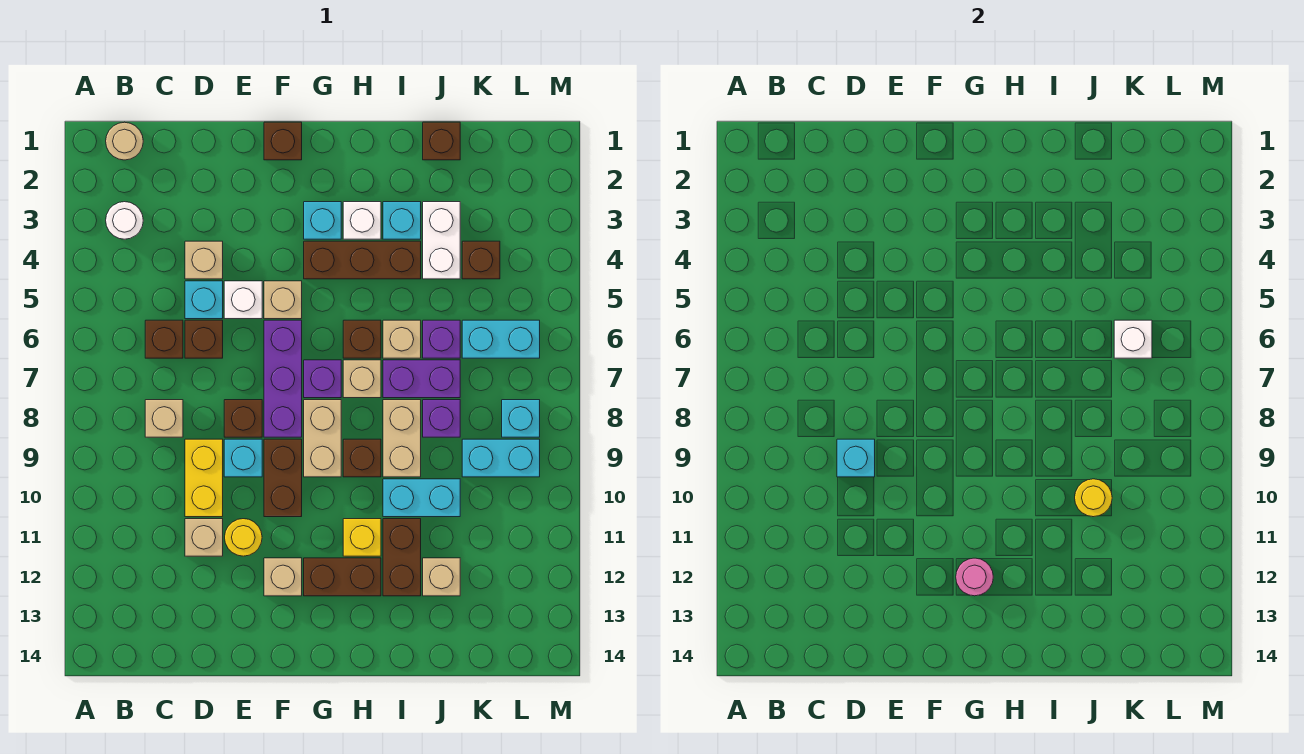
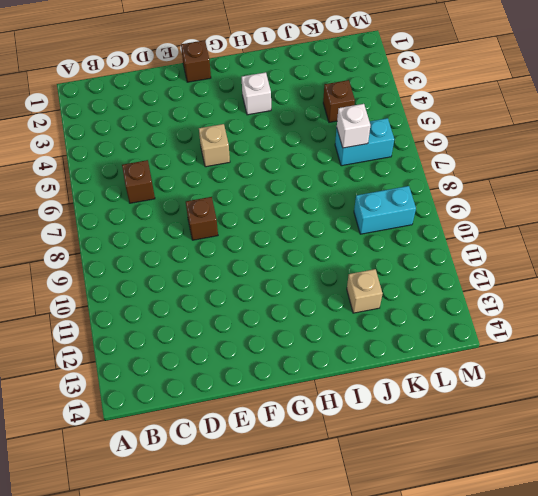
none -> tan round brick B1 level 1
none -> white round brick B3 level 1
none -> tan brick C8 level 1
none -> tan brick D4 level 1

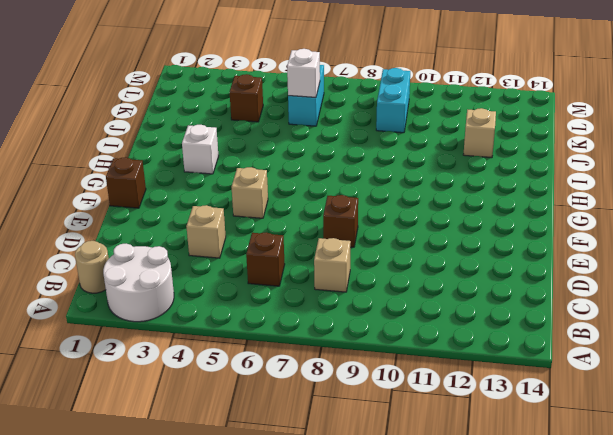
white round brick A2:B3 level 1 -> white round brick B3 level 1
none -> cyan brick D5 level 1
none -> brown brick D6 level 1
none -> yellow brick D9:D10 level 1
none -> tan brick D11 level 1

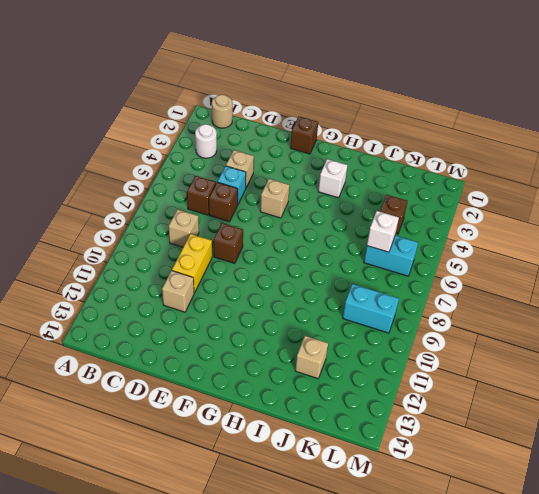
none -> white brick E5 level 1
none -> cyan brick E9 level 1
none -> yellow round brick E11 level 1
none -> purple brick F6:F8 level 1

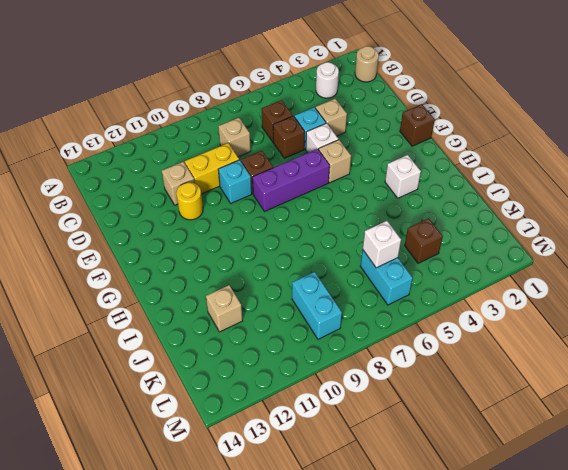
none -> brown brick F9:F10 level 1
none -> tan brick F12 level 1
none -> cyan brick G3 level 1
none -> brown brick G4:I4 level 1

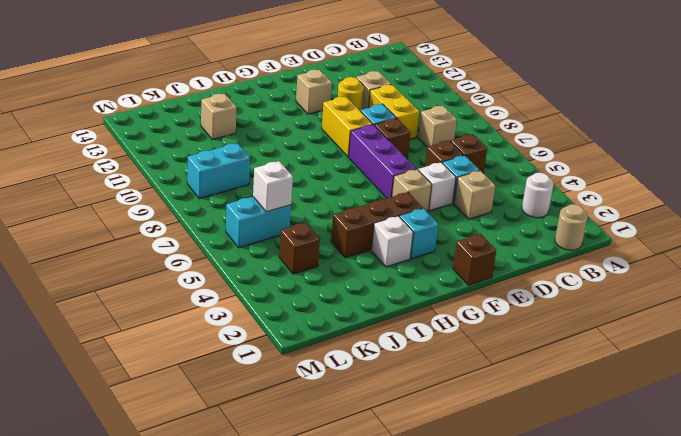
yellow brick F9:F10 level 1 -> brown brick F9:F10 level 1
none -> purple brick G7 level 1
none -> tan brick G8:G9 level 1
none -> brown brick G12:H12 level 1
none -> brown brick H6 level 1

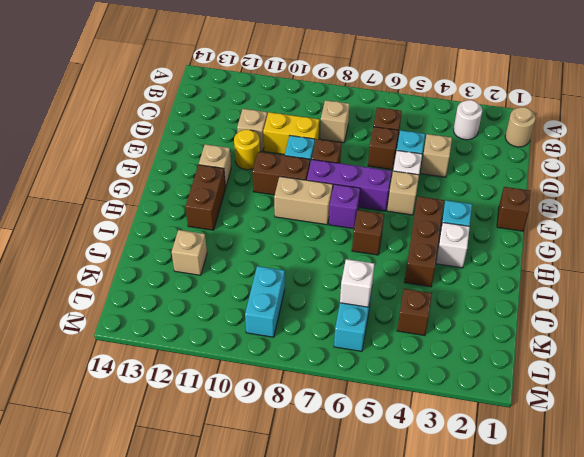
none -> tan brick H7 level 1
none -> brown brick H9 level 1
none -> yellow brick H11 level 1
none -> cyan brick I3 level 1

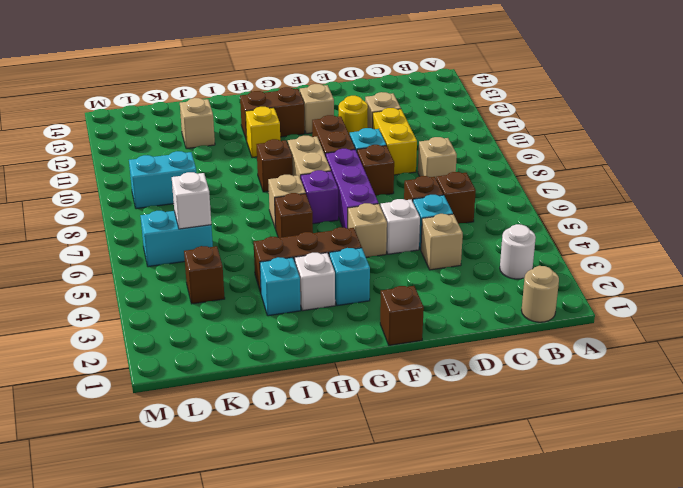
none -> tan brick I6 level 1
none -> purple brick I7:J7 level 1
none -> tan brick I8:I9 level 1
none -> cyan brick I10:J10 level 1

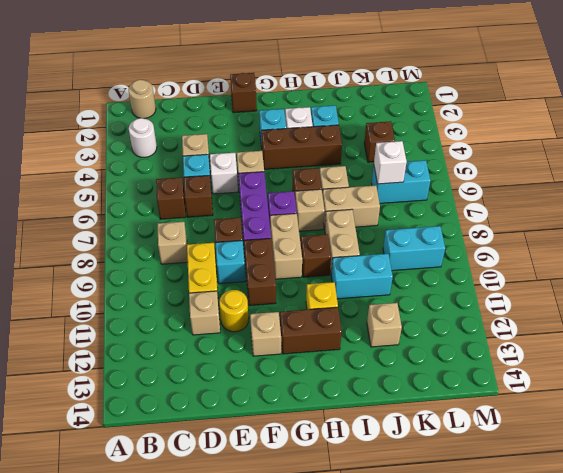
tan brick I7:J7 level 1 -> purple brick I7:J7 level 1
none -> brown brick I11:I12 level 1
none -> brown brick J1 level 1
none -> white brick J3:J4 level 1
none -> purple brick J6 level 1

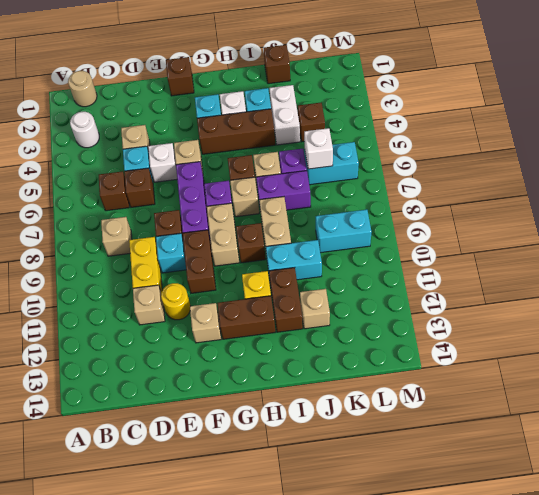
none -> purple brick J8 level 1
none -> cyan brick L8 level 1
none -> cyan brick D9 level 2
none -> pink round brick G12 level 2

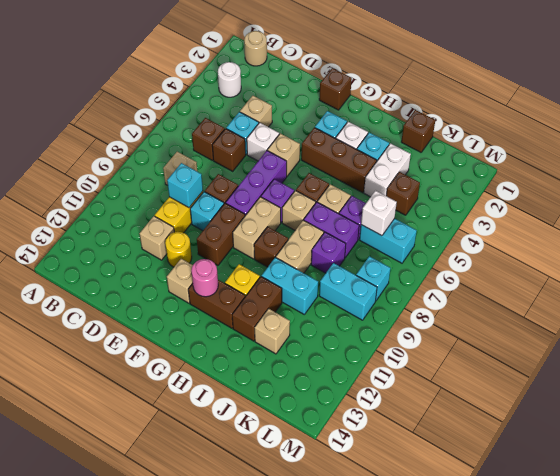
none -> yellow round brick J10 level 2

